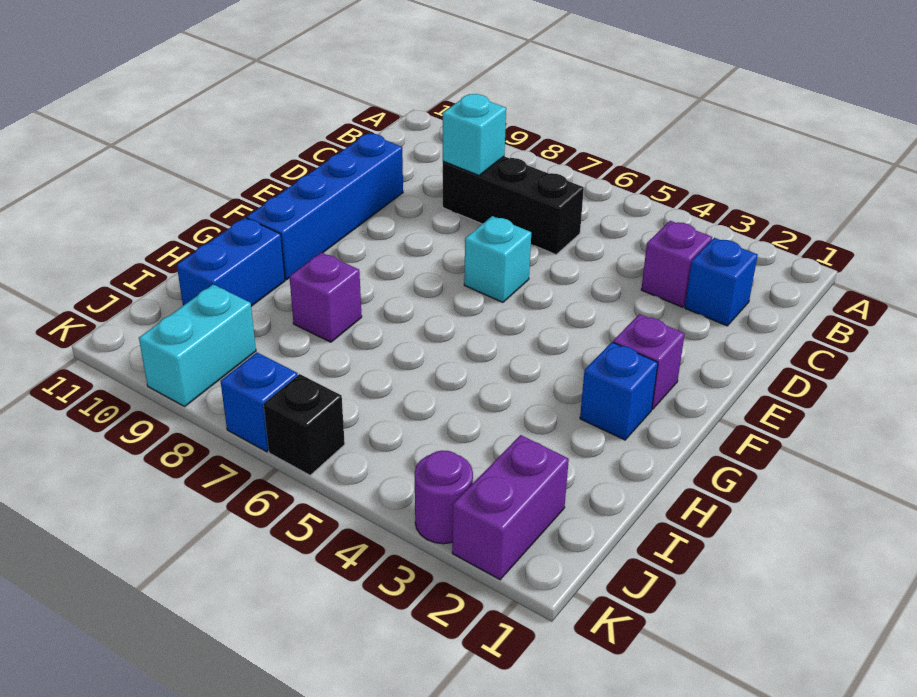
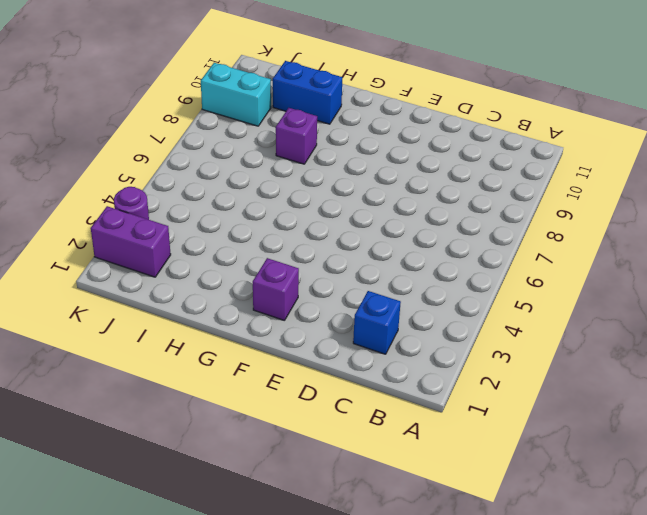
none -> purple brick C3 level 1
none -> black brick C6:C8 level 1
none -> blue brick D10:G10 level 1

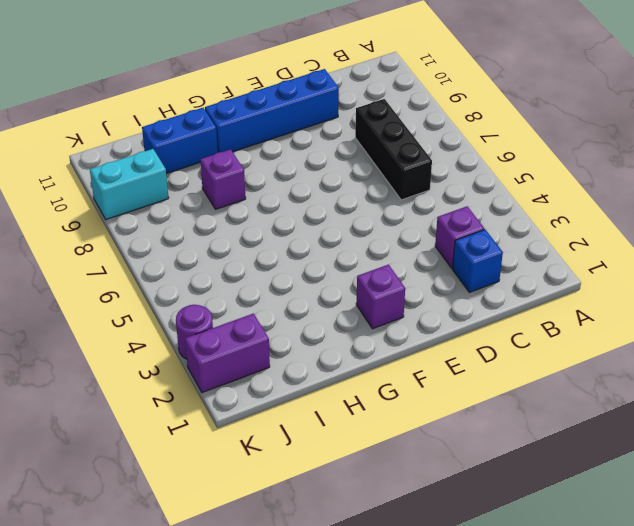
none -> cyan brick E6 level 1
none -> blue brick G2 level 1
none -> black brick K6 level 1

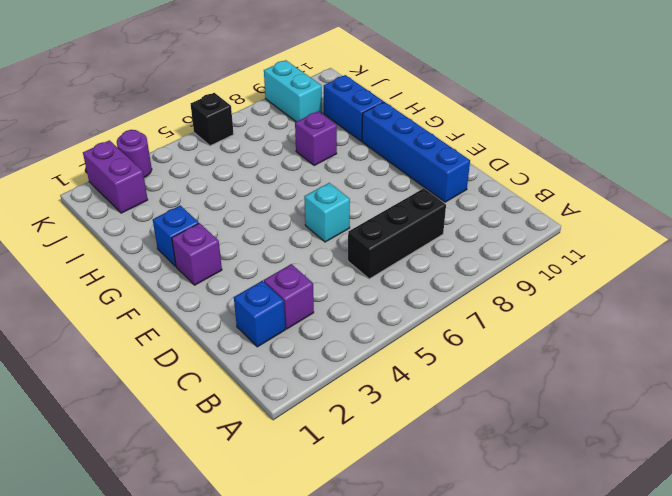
none -> blue brick K7 level 1
none -> cyan brick C8 level 2

